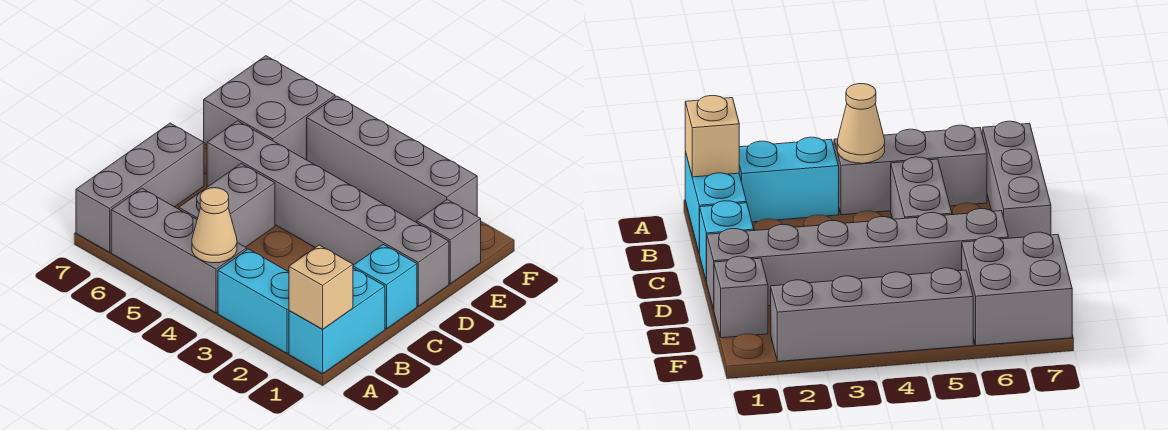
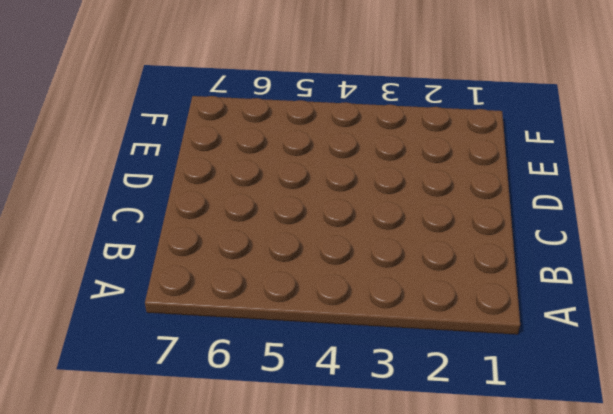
none -> cyan brick A1:B1 level 1
none -> cyan brick A2:A3 level 1
none -> grey brick A4:A6 level 1

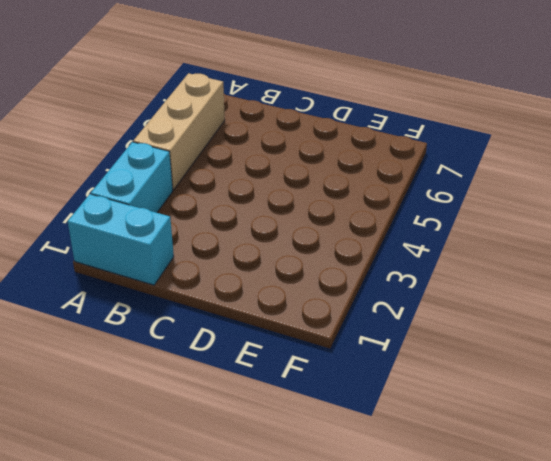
tan brick A4:A6 level 1 -> grey brick A4:A6 level 1
none -> grey brick A7:C7 level 1
none -> grey brick B5:C5 level 1
none -> cyan brick C1 level 1

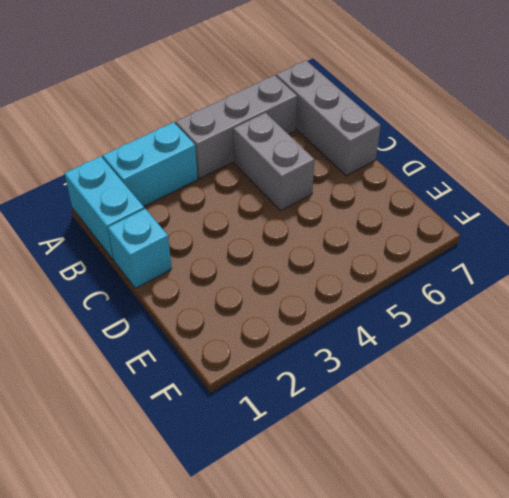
none -> grey brick D1:D6 level 1
none -> grey brick E1 level 1
none -> grey brick E6:F7 level 1

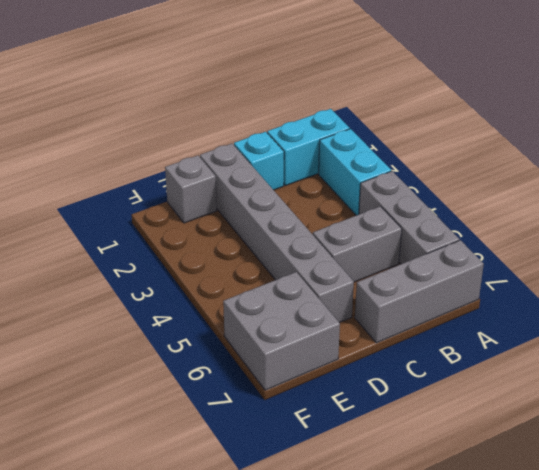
none -> grey brick F2:F5 level 1
none -> tan brick A1 level 2
none -> tan cone A4 level 2

